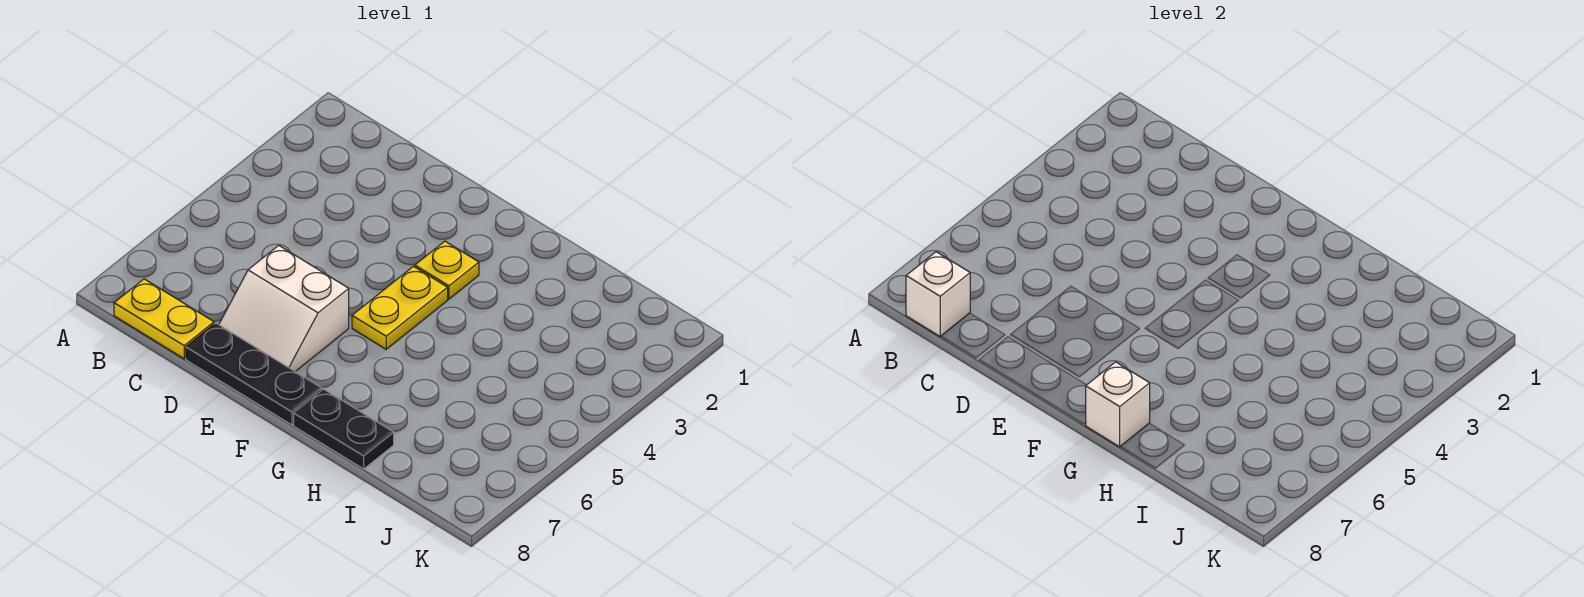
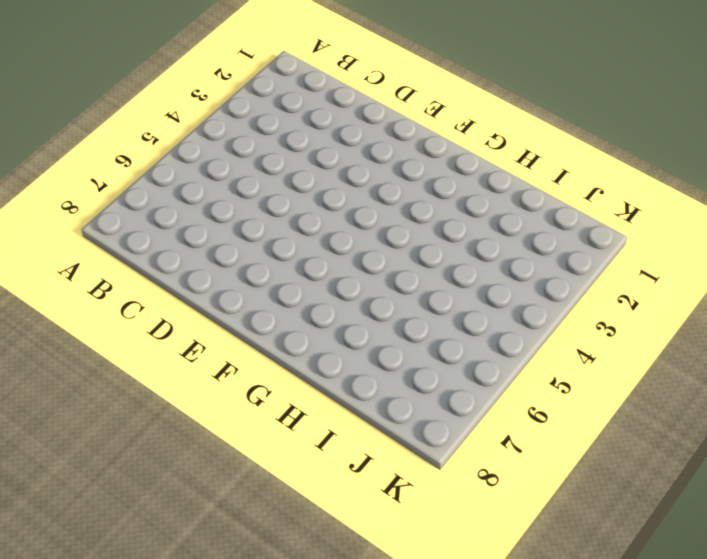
none -> yellow plate B8:C8 level 1
none -> white slope D6:E7 level 1 top 6

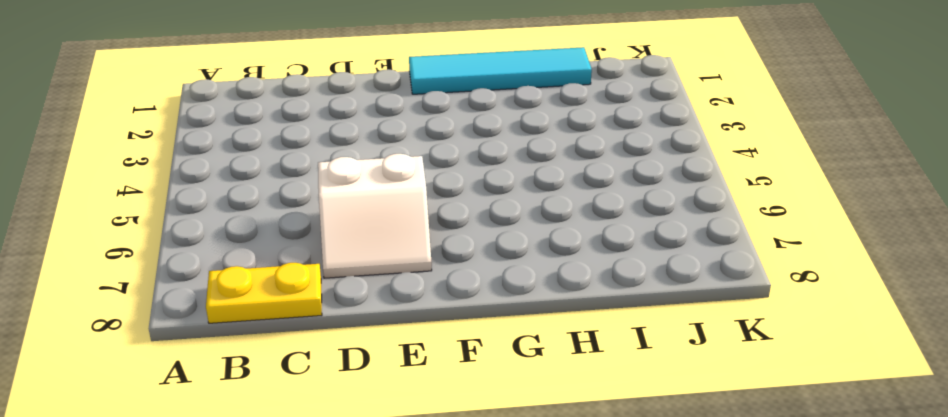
cyan tile F1:I1 level 1 -> none
none -> black plate D8:F8 level 1
none -> yellow plate F3 level 1

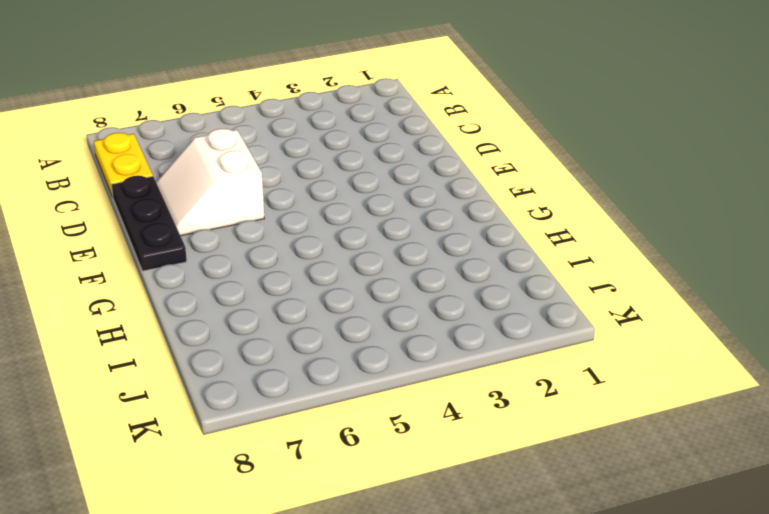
none -> yellow plate F3 level 1
none -> yellow plate F4:F5 level 1

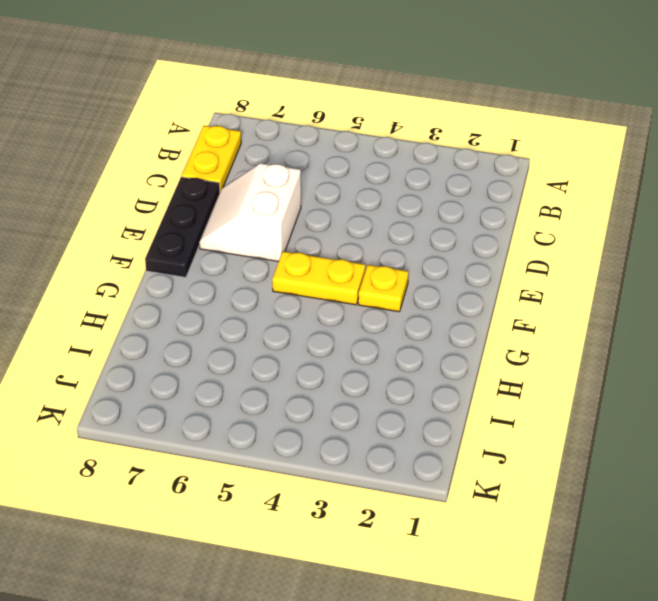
none -> black plate G8:H8 level 1
none -> white brick B8 level 2

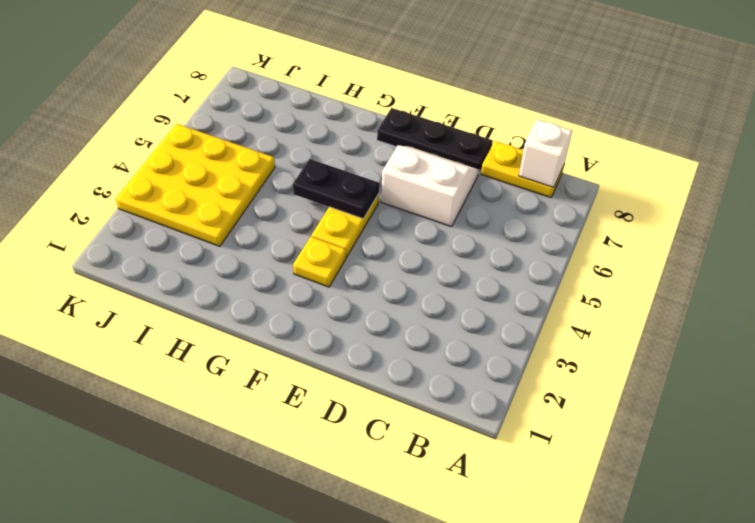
black plate F5:G5 level 2 -> black plate G8:H8 level 1
yellow plate I3:K5 level 1 -> none
none -> white brick G8 level 2

